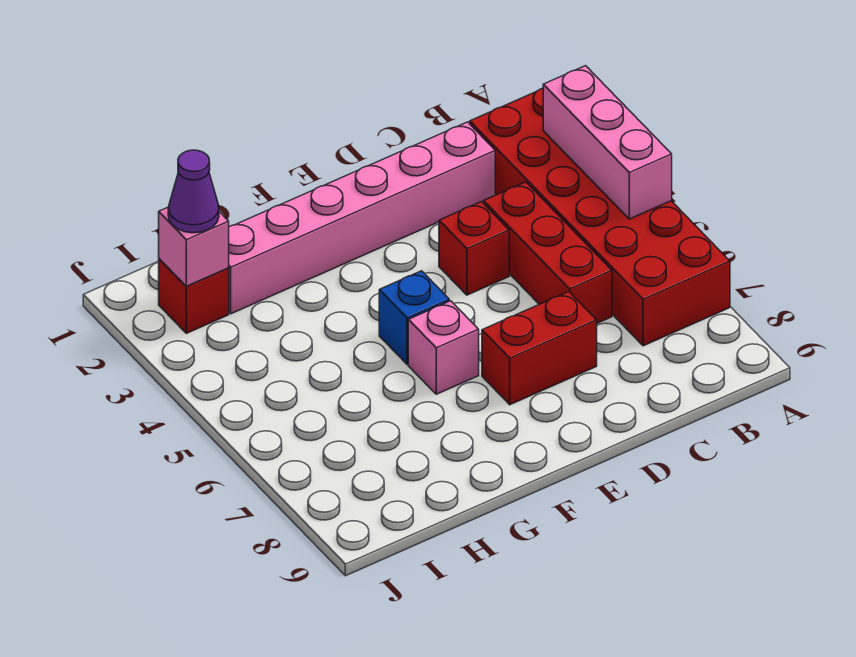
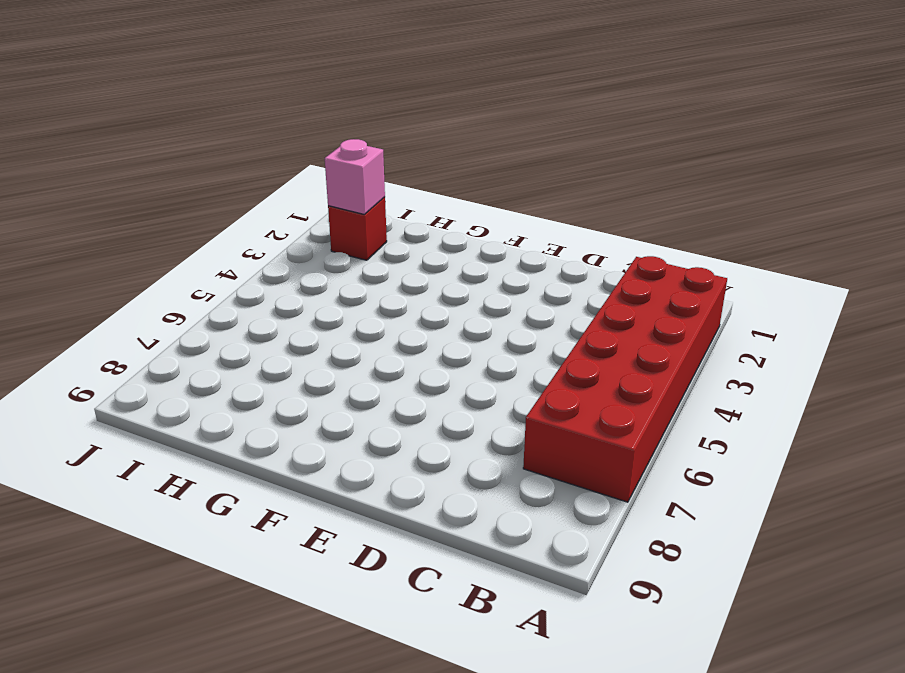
none -> pink brick C2:H2 level 1
none -> red brick C4:C6 level 1

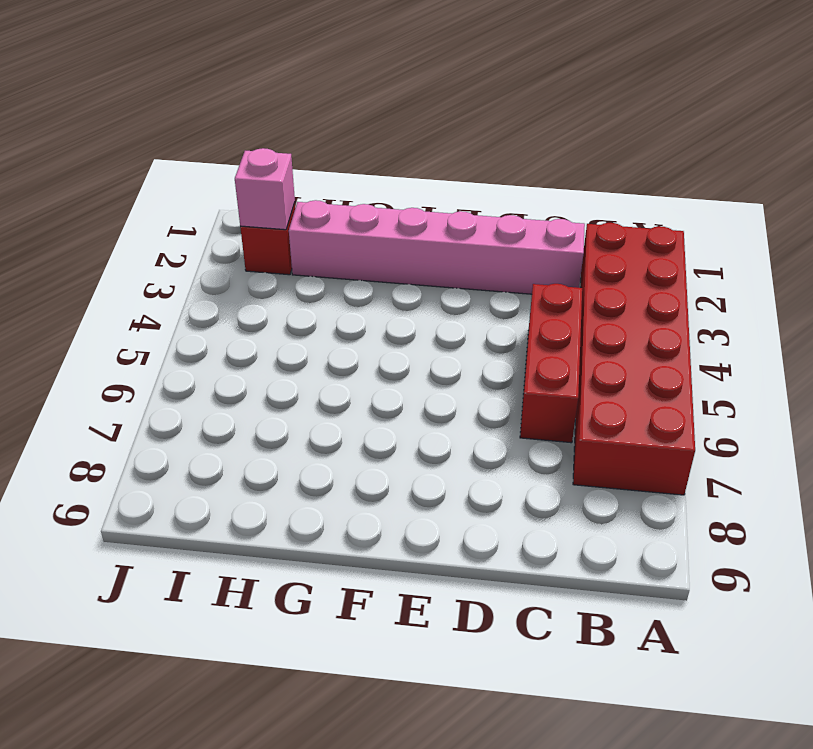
none -> red brick D4 level 1
none -> red brick D7:E7 level 1

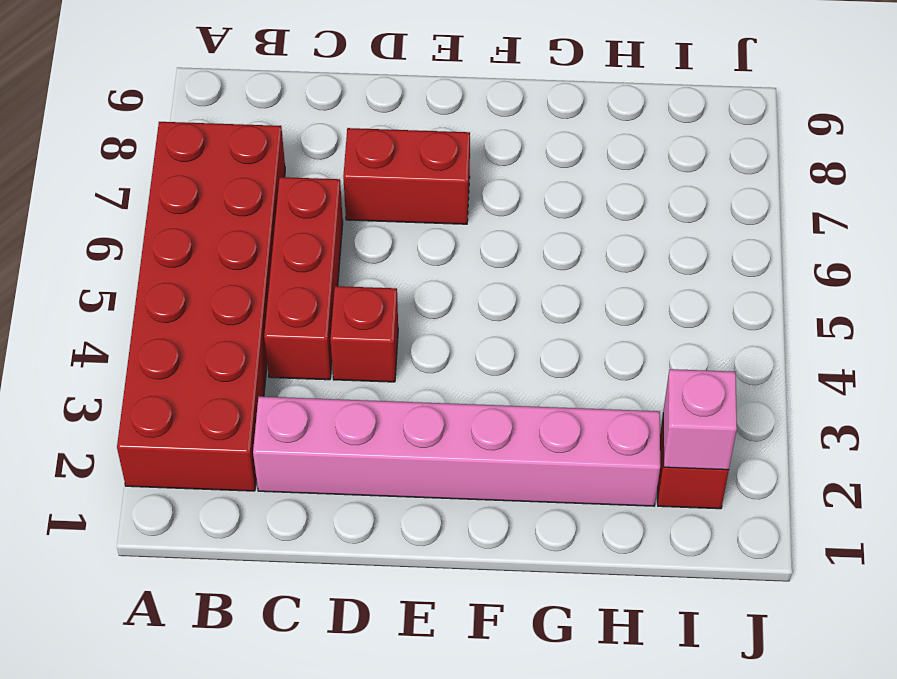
none -> blue brick F5 level 1
none -> pink brick F6 level 1

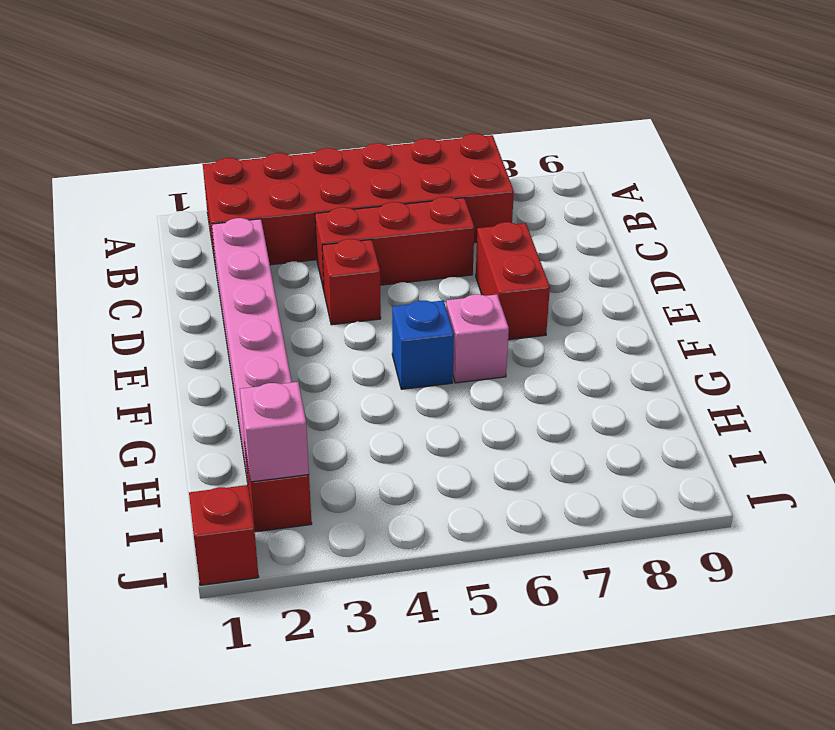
red brick J1 level 1 -> none
none -> pink brick A3:A5 level 2
none -> purple cone I2 level 3

